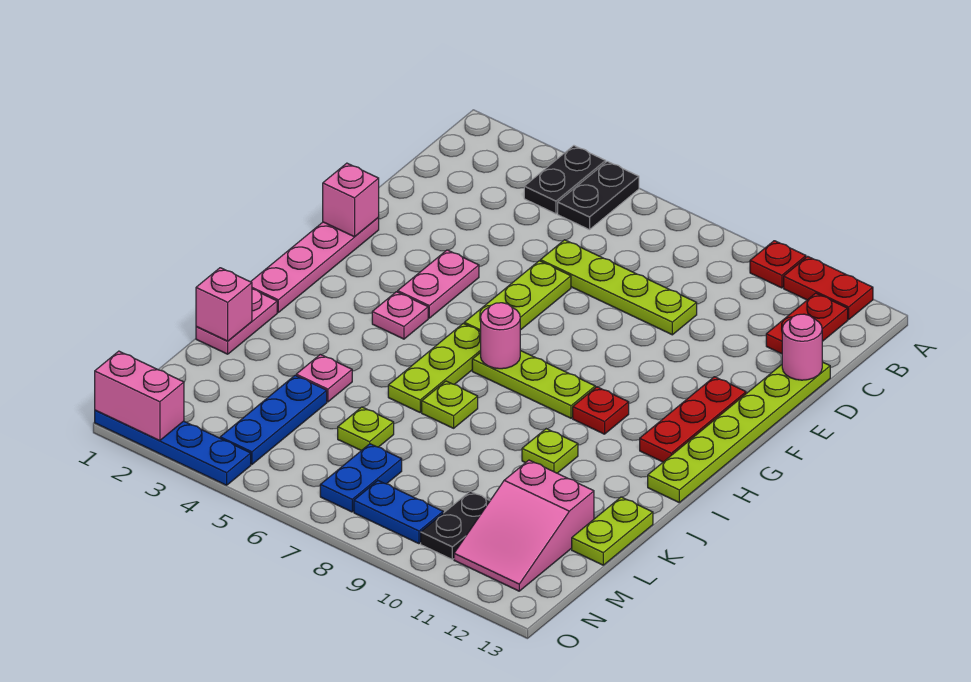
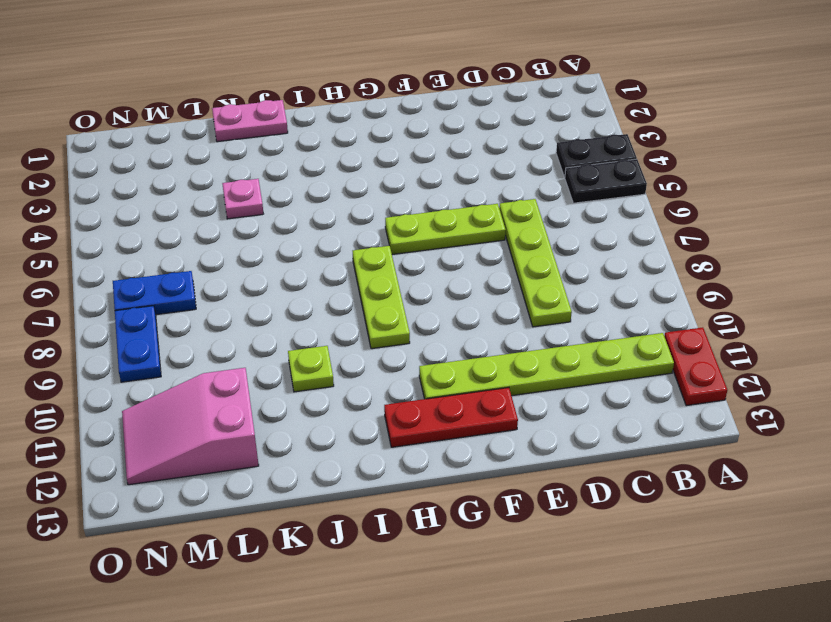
lime plate B11:G11 level 1 -> lime plate D13:I13 level 1
none -> red plate A10 level 1
none -> red plate B12:C12 level 1
none -> pink plate F1:I1 level 1
none -> pink plate F4:G4 level 1

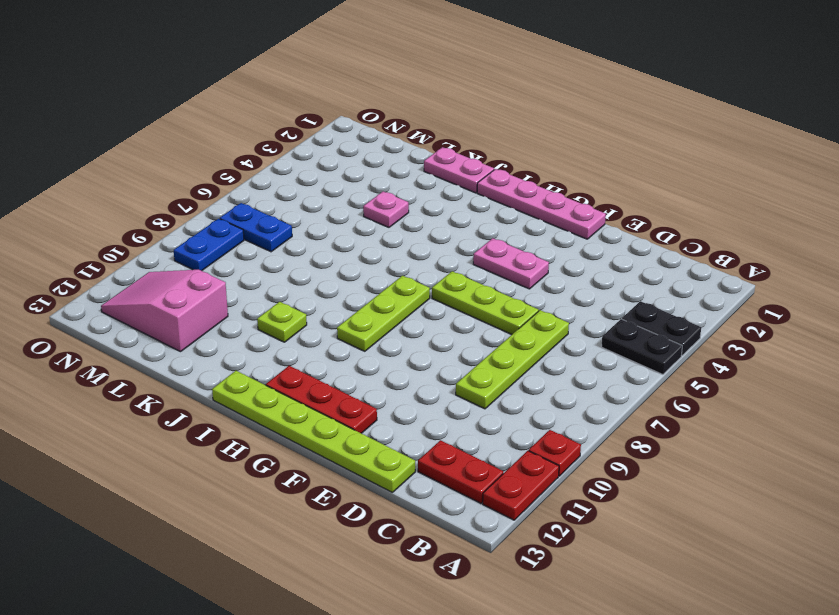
none -> pink plate H4 level 1
none -> lime plate H6:J6 level 1
none -> red plate H10 level 1
none -> lime plate J7 level 1

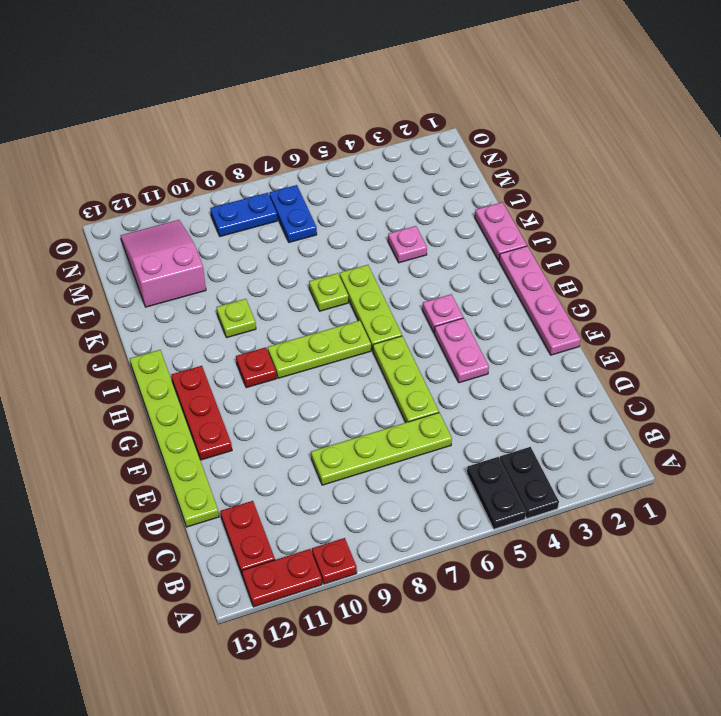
none -> lime plate K13:L13 level 1
none -> blue plate L4:N4 level 1
none -> lime plate L6 level 1
none -> black plate M10:N10 level 1

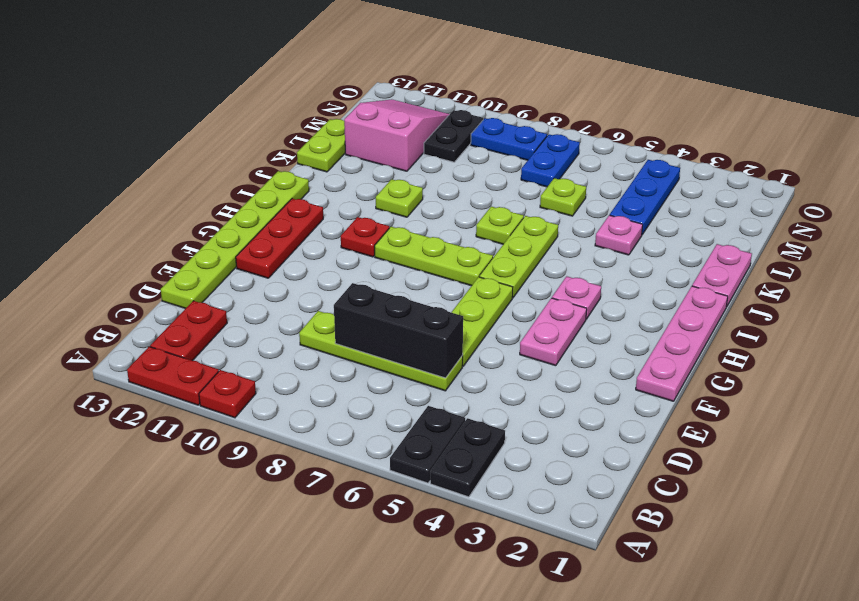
black brick D6:D8 level 2 -> none
none -> blue plate O1:O4 level 1
none -> pink round brick D13 level 2
none -> pink brick F1 level 2
none -> pink round brick H7 level 2

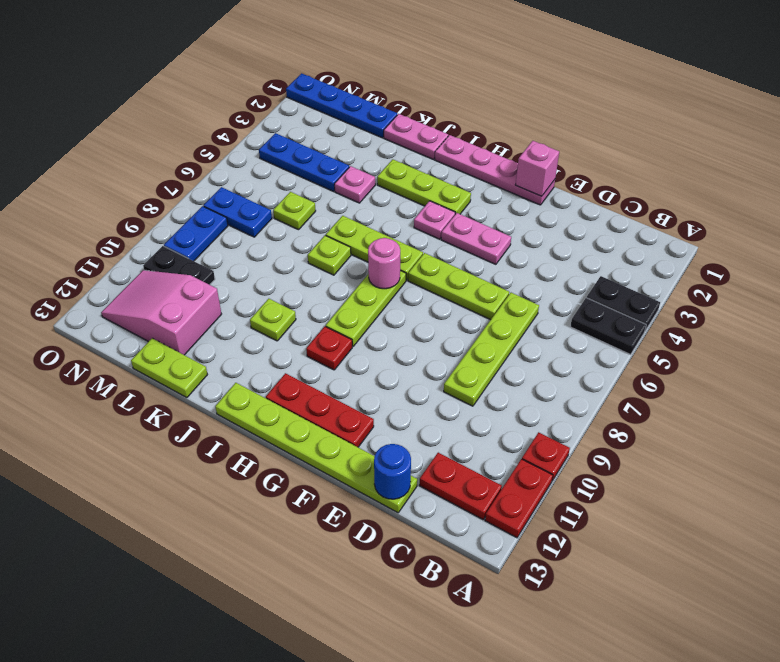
blue round brick D13 level 2 -> pink round brick D13 level 2
lime plate H3:J3 level 1 -> none
blue plate L1:O1 level 1 -> blue plate O1:O4 level 1
none -> pink brick K1 level 2
none -> pink brick O1:O2 level 2

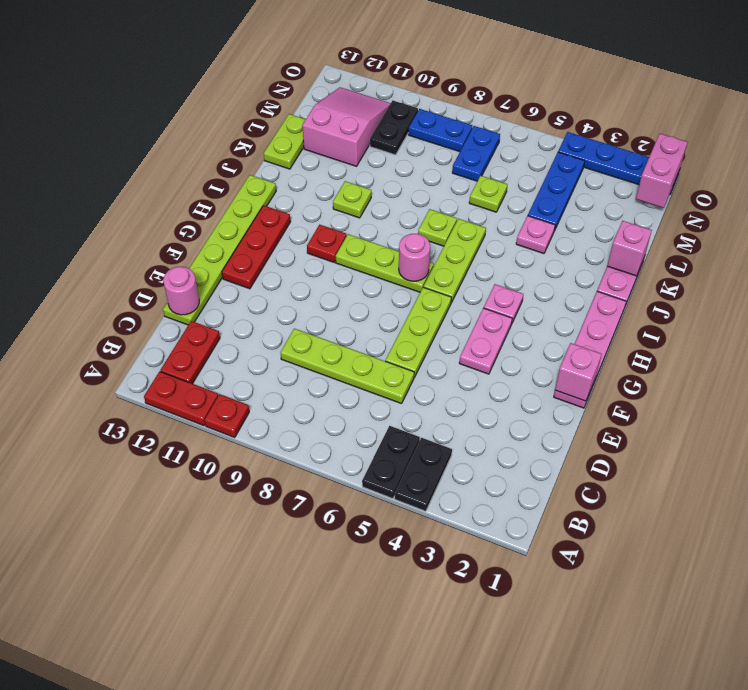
pink brick N1:O1 level 2 -> pink brick O1:O2 level 2

